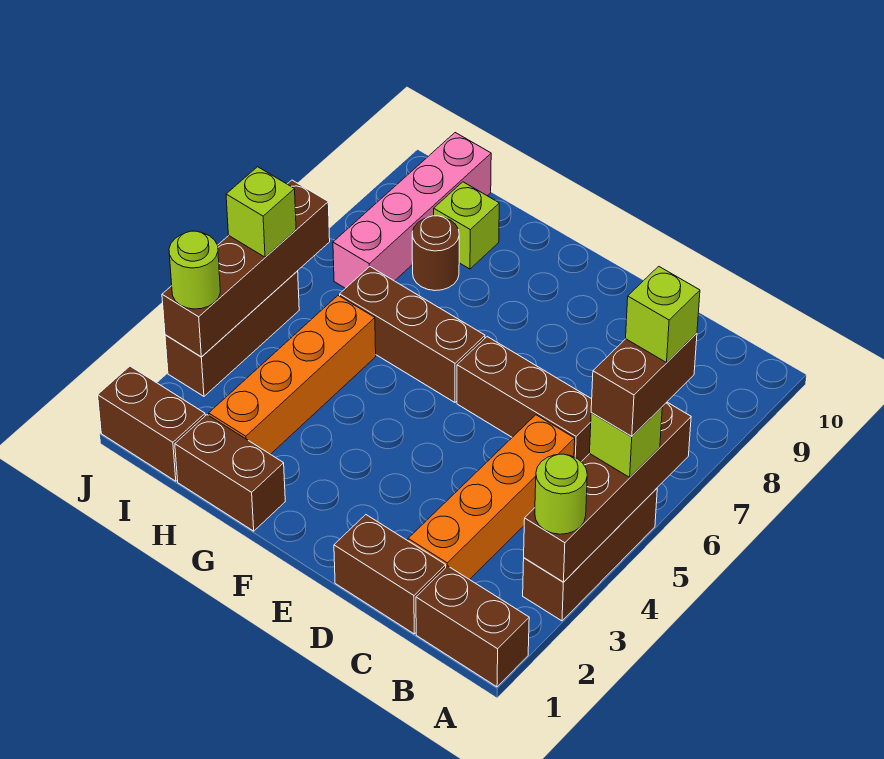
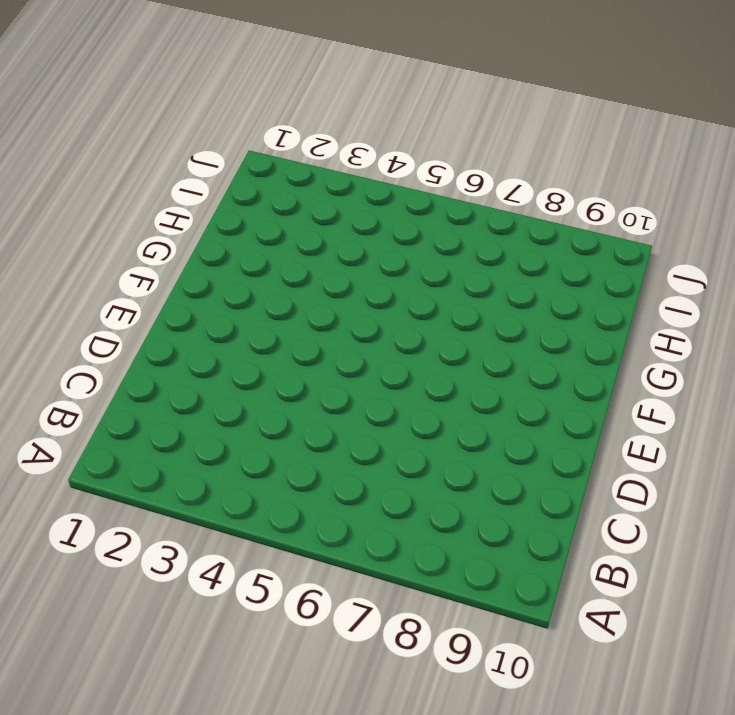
none -> brown brick A1:B1 level 1
none -> brown brick A3:A5 level 1
none -> brown brick C1:D1 level 1

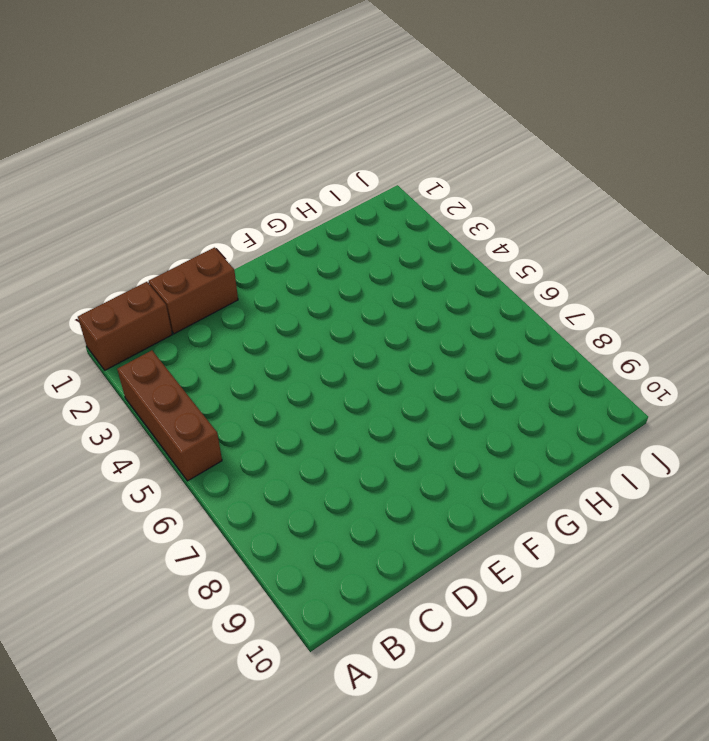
none -> orange brick C2:C5 level 1
none -> brown brick C6:E6 level 1
none -> brown brick F6:H6 level 1

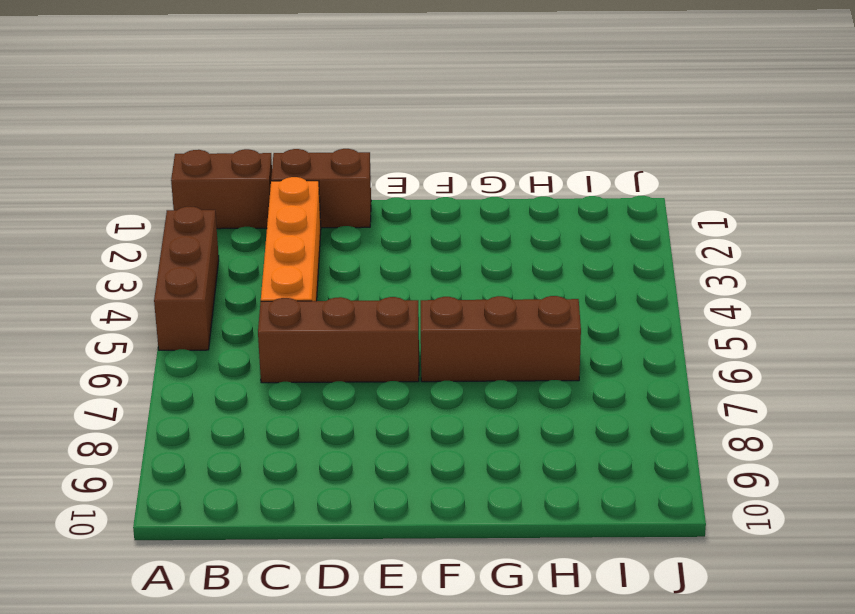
none -> brown brick G1:H1 level 1
none -> orange brick H2:H5 level 1
none -> brown round brick H8 level 1

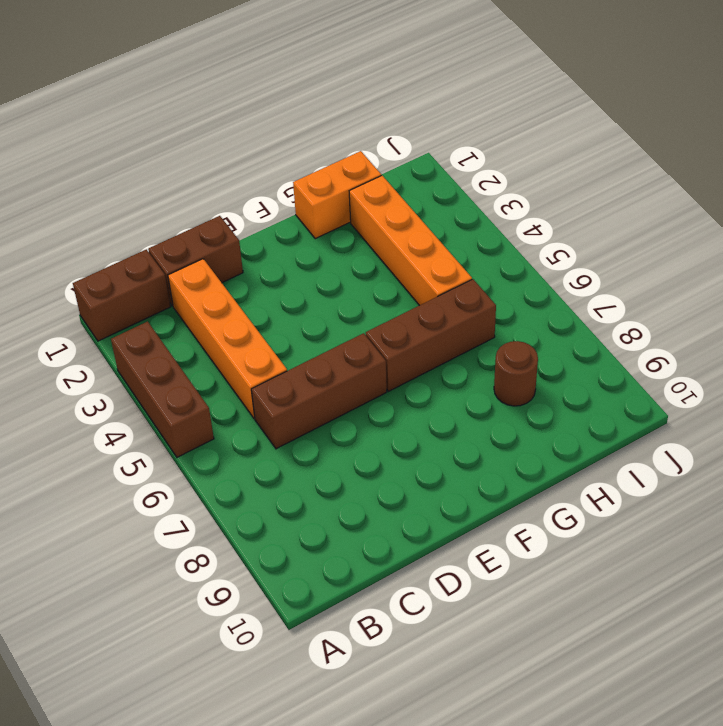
orange brick G1:H1 level 1 -> brown brick G1:H1 level 1
none -> lime brick H9 level 1
none -> brown brick I1:J1 level 1
none -> pink brick I7:I10 level 1

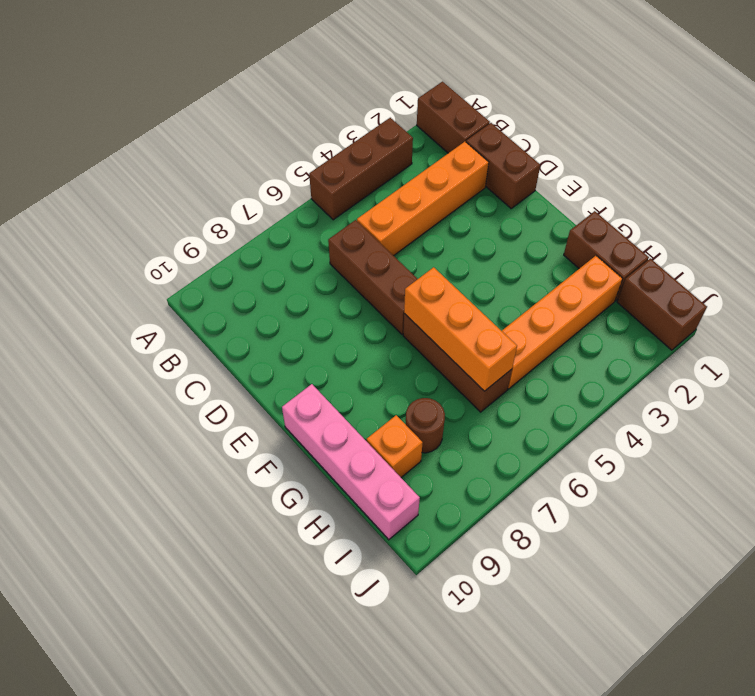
orange brick F6:H6 level 2 -> none
pink brick F10:I10 level 1 -> pink brick I7:I10 level 1
orange brick H9 level 1 -> lime brick H9 level 1
none -> brown brick J3:J5 level 1
none -> brown brick A3:A6 level 2
none -> brown brick J3:J6 level 2

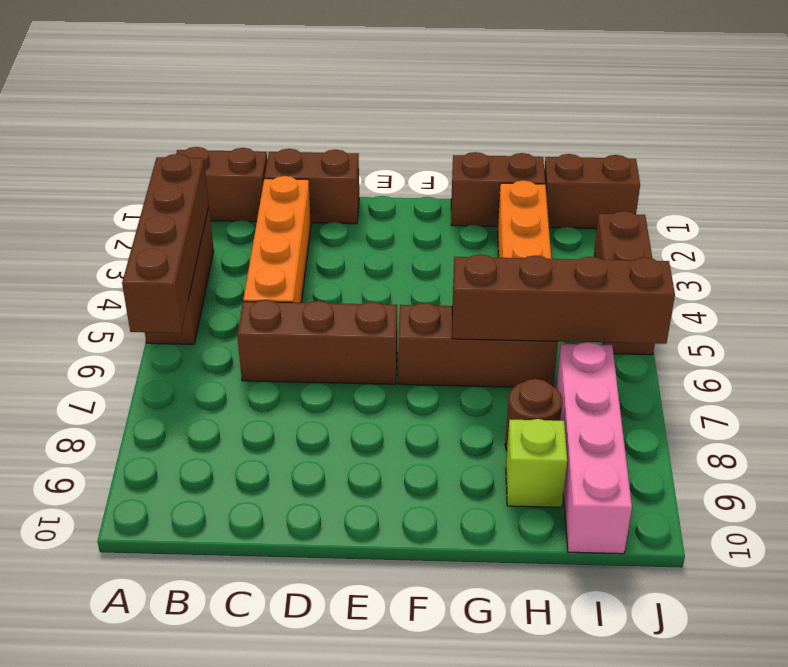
brown brick G6:J6 level 2 -> brown brick J3:J6 level 2
none -> lime round brick A3 level 3
none -> lime brick A5 level 3
none -> lime round brick J3 level 3

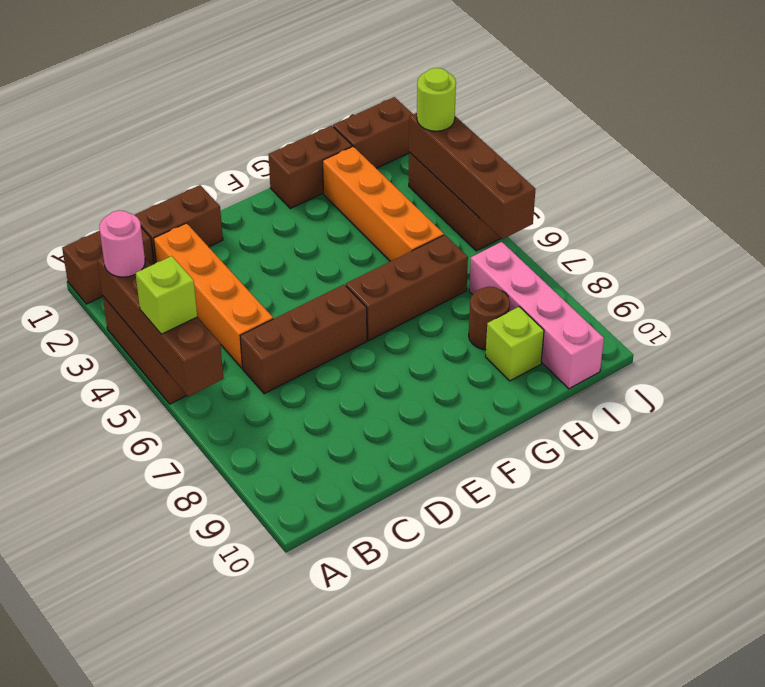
pink round brick A3 level 3 -> lime round brick A3 level 3
none -> lime brick J5 level 3
none -> brown brick A5:A6 level 4
none -> lime brick A6 level 5

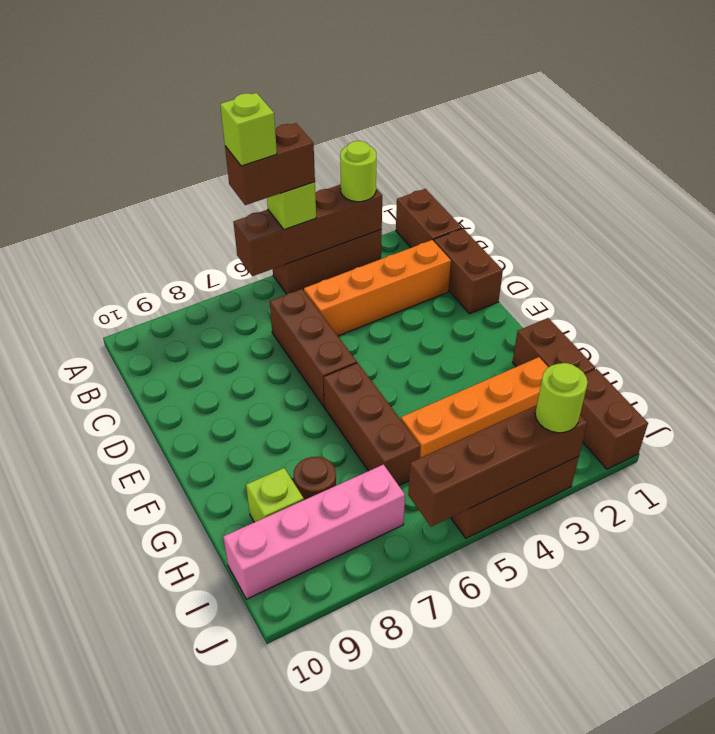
none -> lime brick J5 level 3

